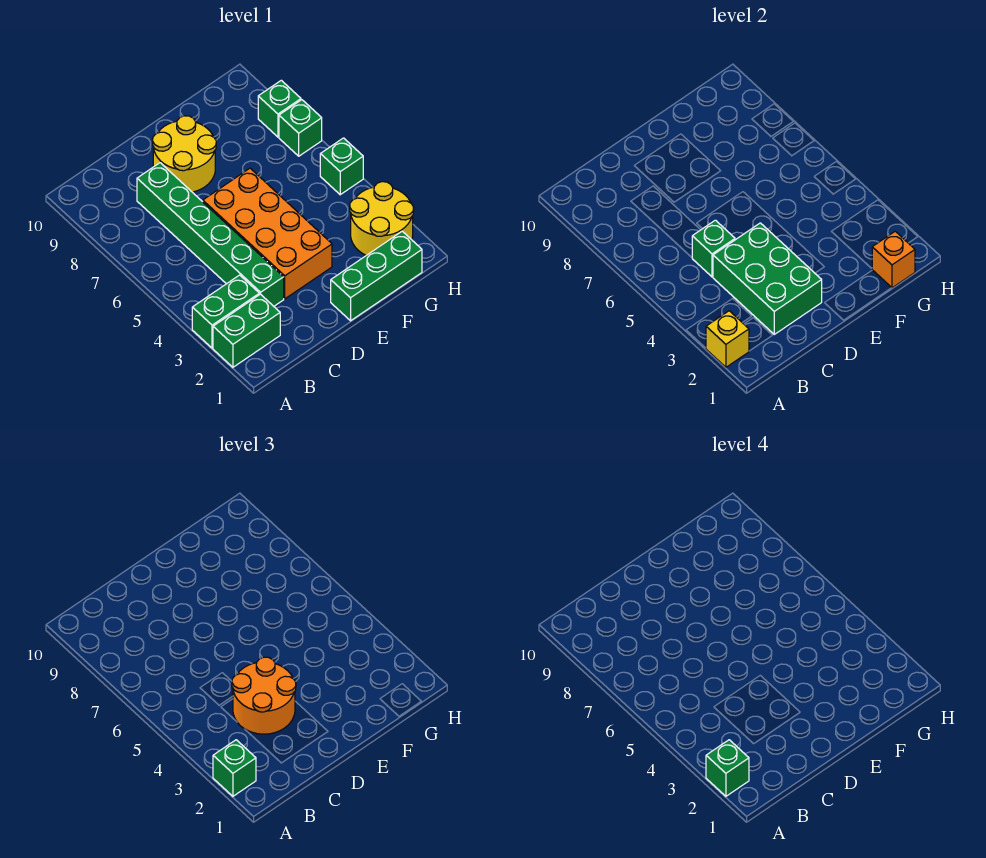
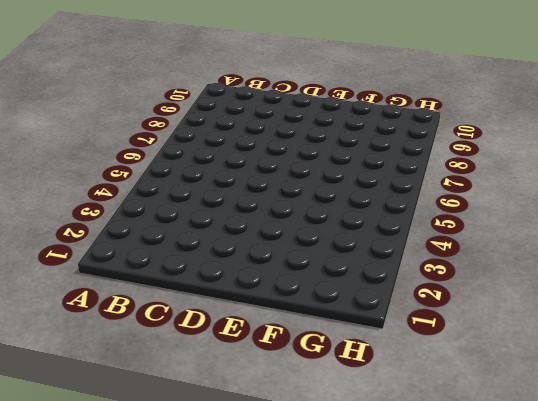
none -> green brick A2:B2 level 1
none -> green brick A3:B3 level 1
none -> green brick C3:C8 level 1

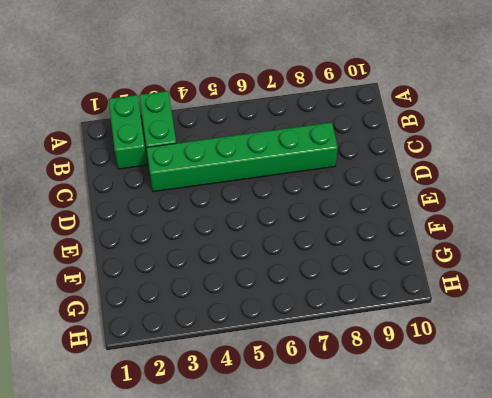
none -> orange brick D3:E6 level 1
none -> yellow round brick D8:E9 level 1
none -> green brick E1:G1 level 1

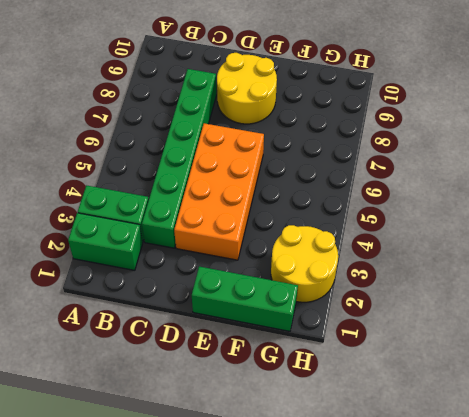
none -> green brick H5 level 1
none -> green brick H7 level 1
none -> green brick H8 level 1

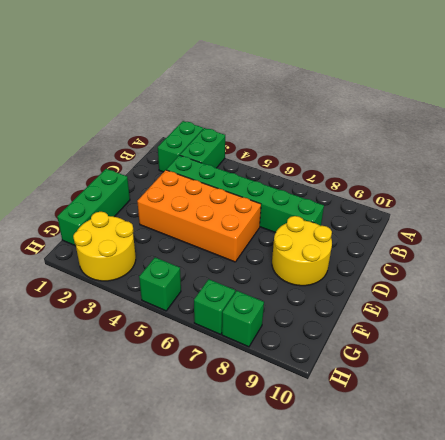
none -> yellow brick A2 level 2
none -> green brick C2:D4 level 2
none -> green brick C5 level 2

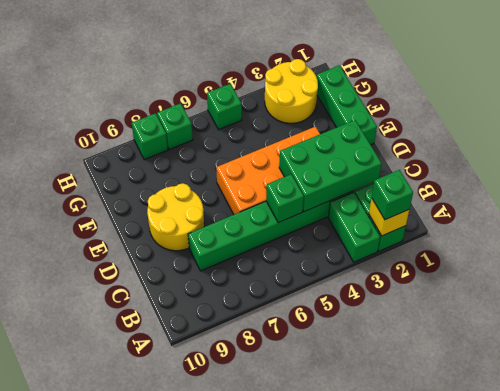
none -> orange brick G1 level 2
none -> orange round brick C3:D4 level 3
none -> green brick A2 level 4

